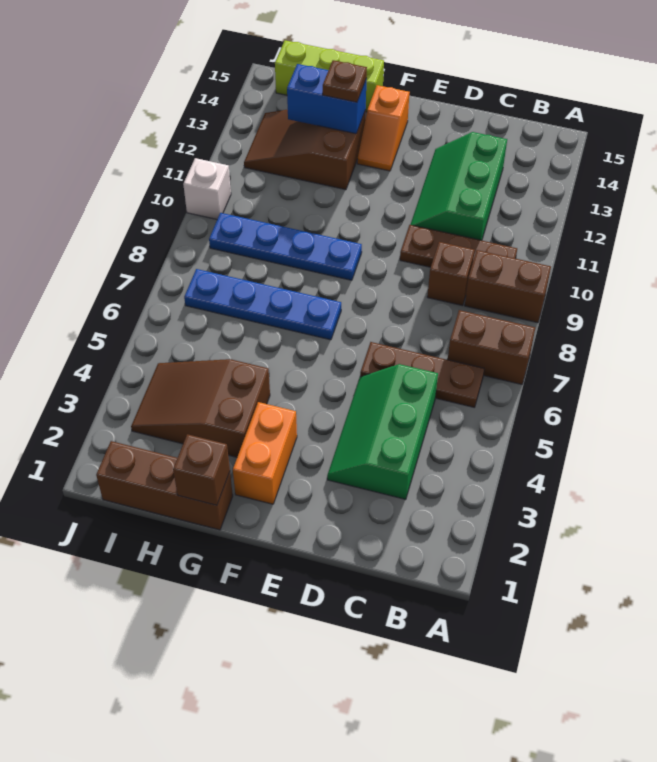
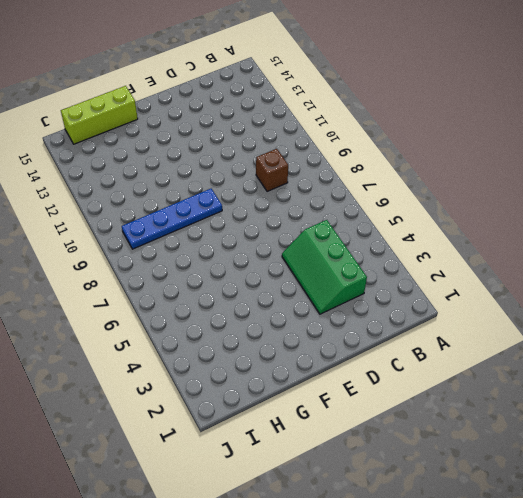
none -> brown brick A7:B7 level 1
none -> brown brick A9:B9 level 1
none -> brown plate B6:D6 level 1

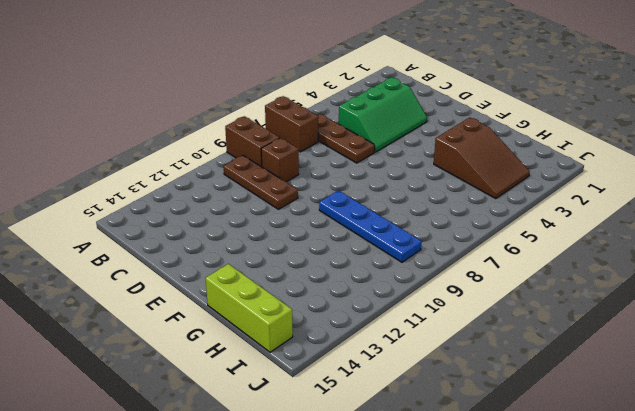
none -> green slope C11:D13 level 1 top C
none -> orange brick F2:F3 level 1
none -> blue plate F7:I7 level 1

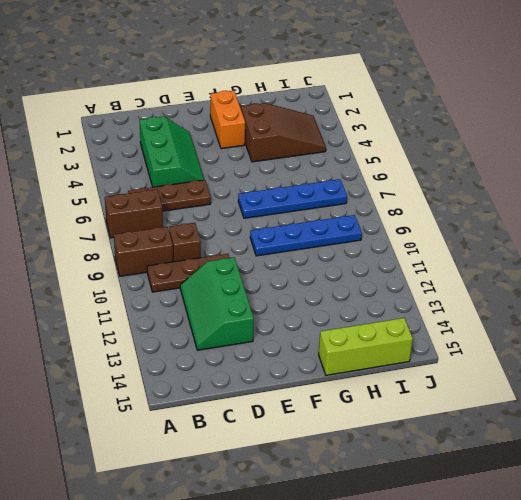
green slope C11:D13 level 1 top D -> green slope C11:D13 level 1 top C
none -> orange slope F13:F14 level 1 top 14
none -> brown brick G1:I1 level 1
none -> brown slope G12:I13 level 1 top G

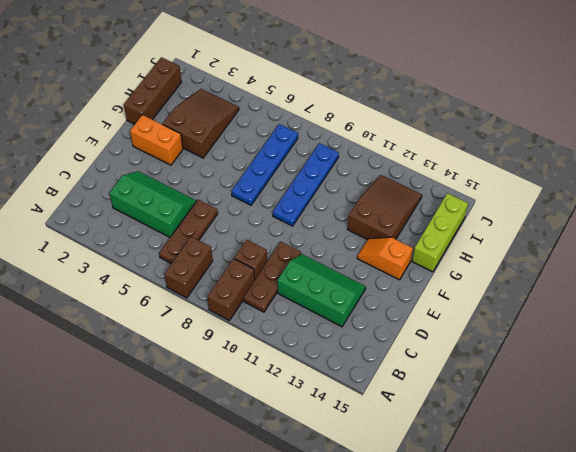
none -> white brick J10 level 1
none -> brown brick G1 level 2
none -> blue brick G13:H13 level 2

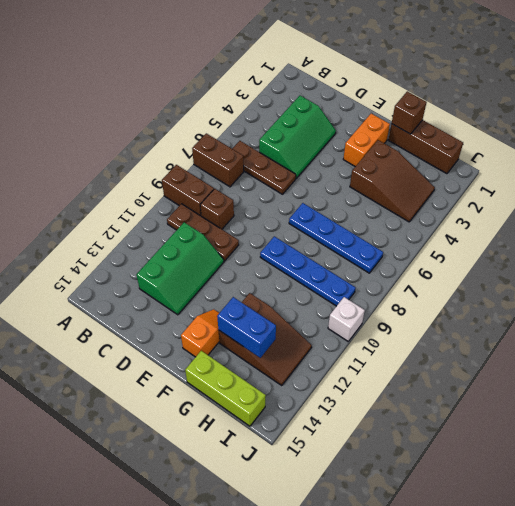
none -> brown plate G13 level 3

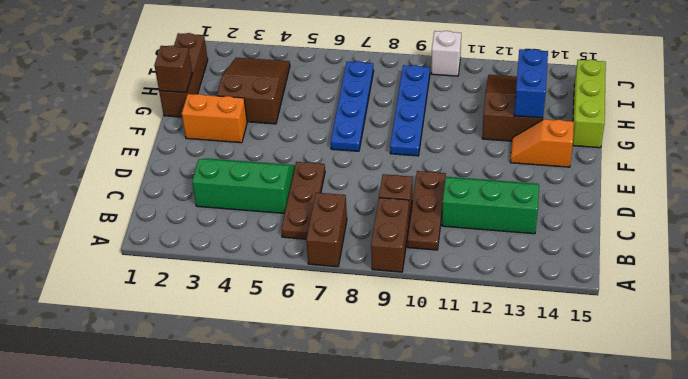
none -> brown plate G13 level 3

